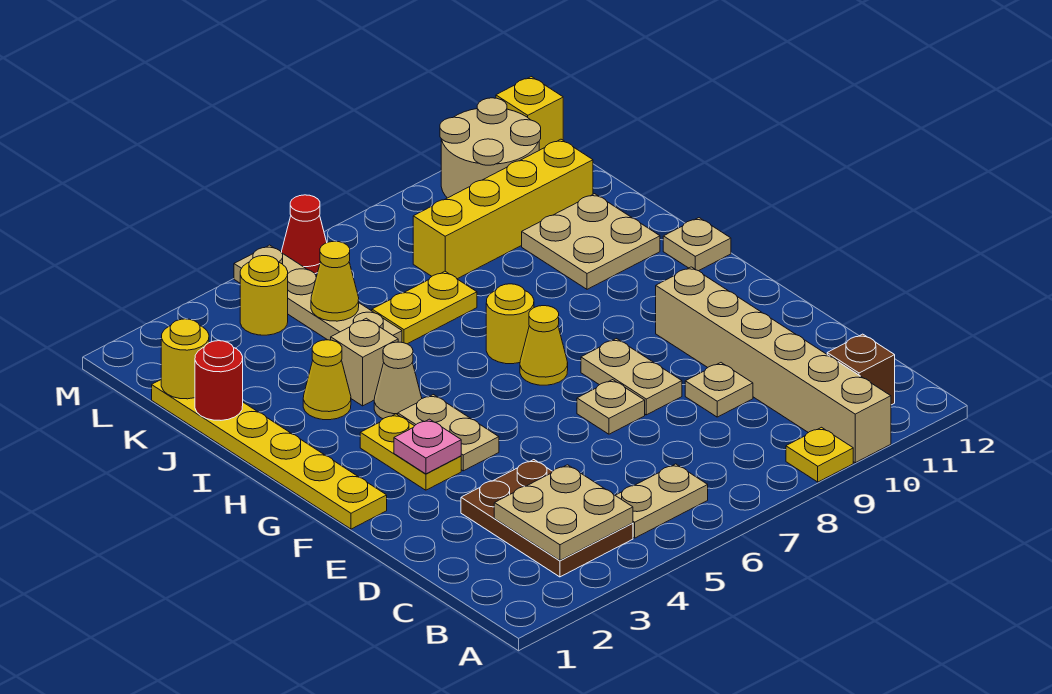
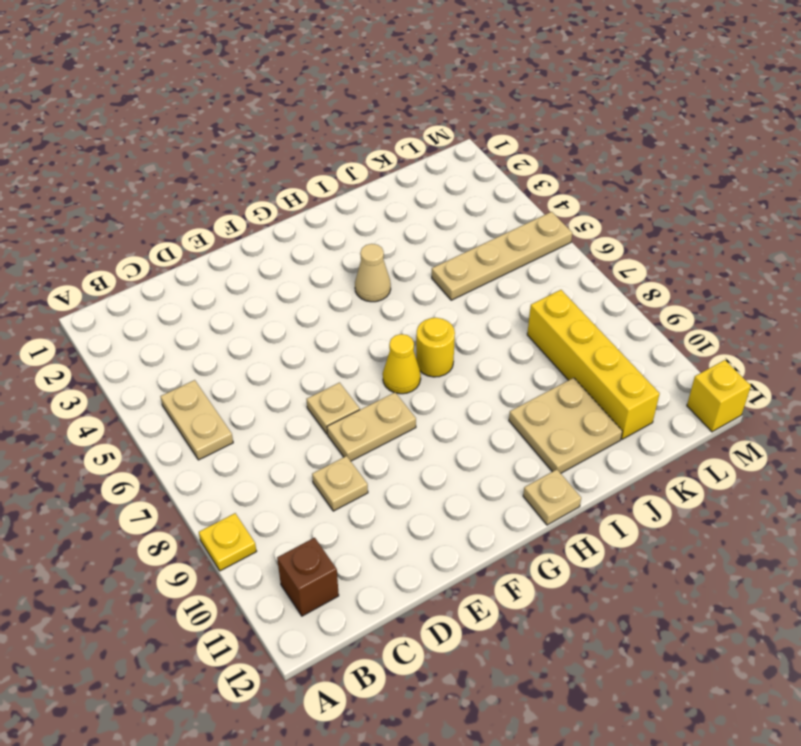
none -> tan brick A10:F10 level 1
none -> brown plate B3:D4 level 1
none -> yellow plate F1:K1 level 1
none -> yellow plate F3:G3 level 1

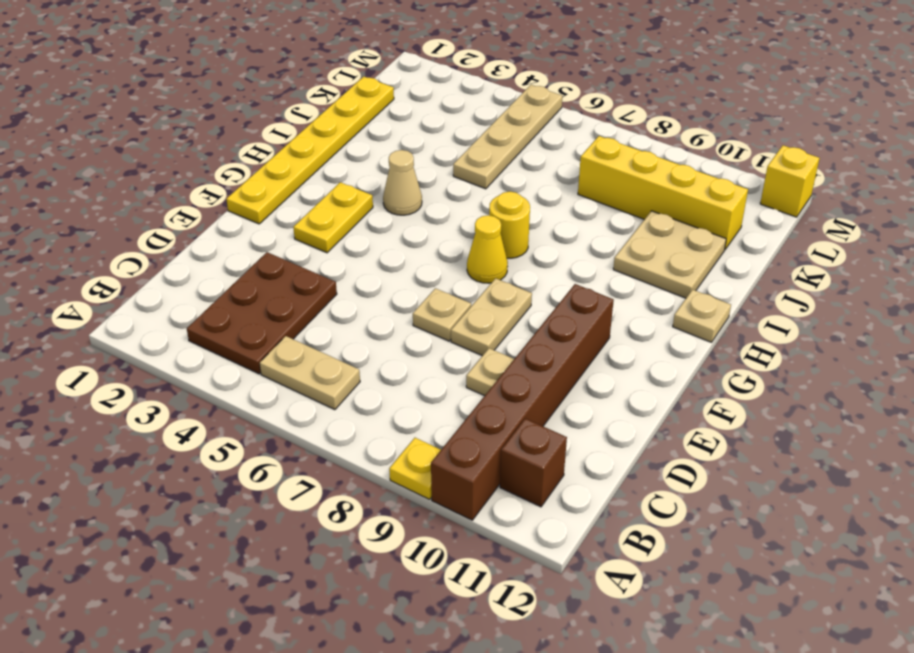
brown brick A10:F10 level 1 -> tan brick A10:F10 level 1
none -> tan plate F4:G4 level 1
none -> yellow cone I3 level 1
none -> tan brick I4 level 1
none -> yellow plate J6:J7 level 1

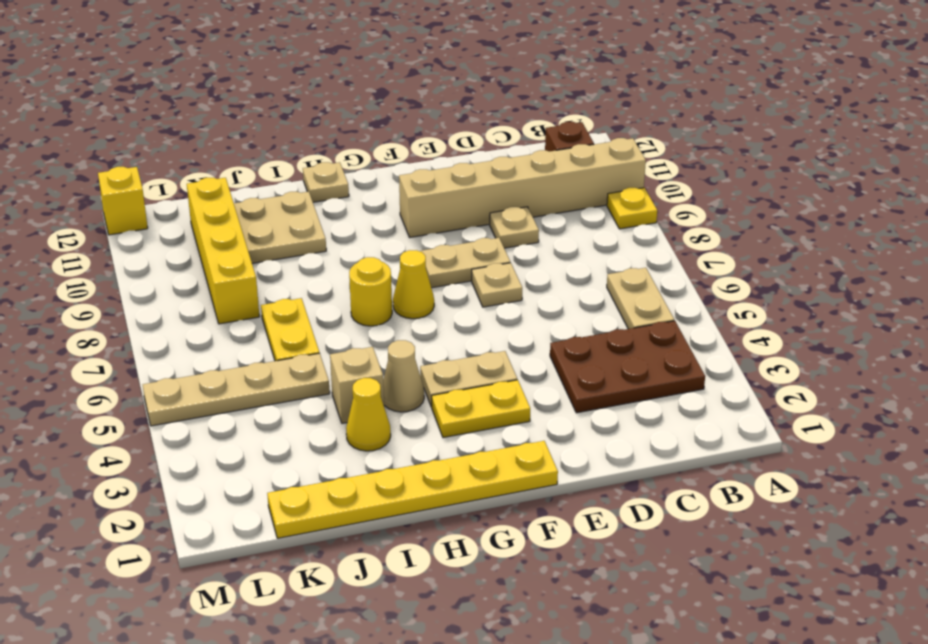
none -> yellow round brick L4 level 1
none -> tan round brick L10:M11 level 1
none -> red cone M6 level 1
none -> tan plate B3:C4 level 2

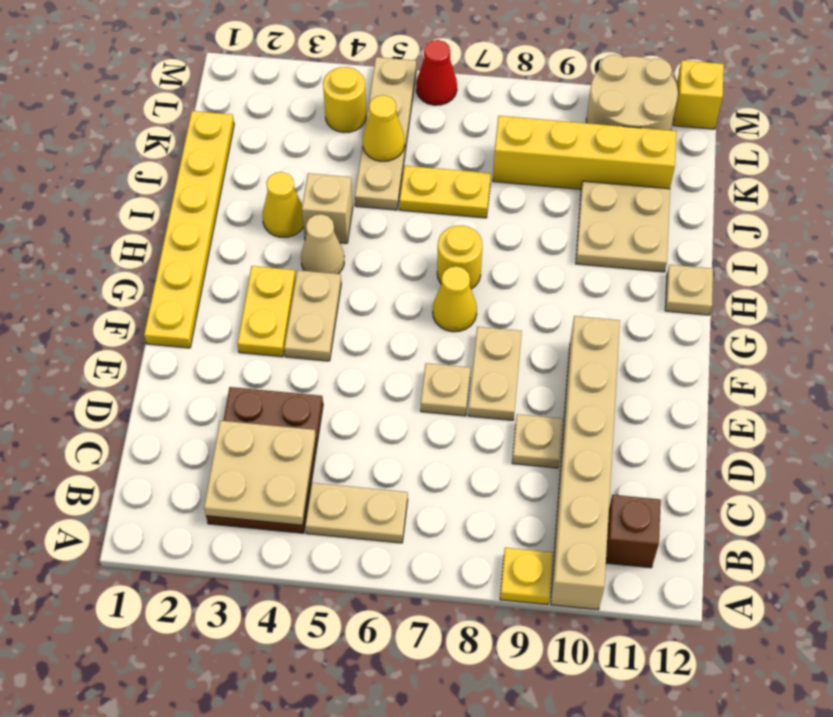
none -> pink plate F3 level 2
none -> red round brick J1 level 2
none -> yellow round brick K1 level 2

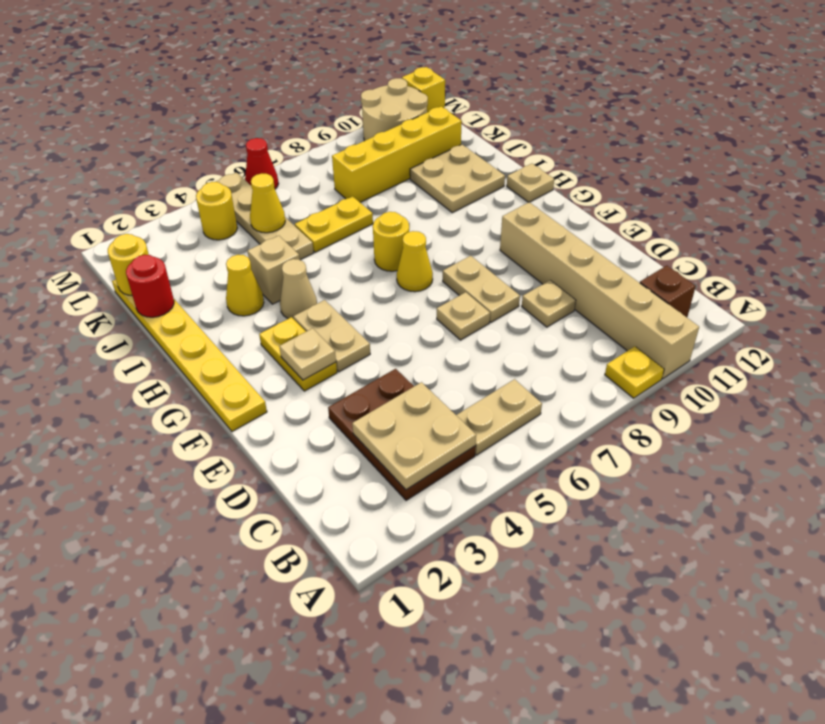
tan plate F3 level 2 -> pink plate F3 level 2

